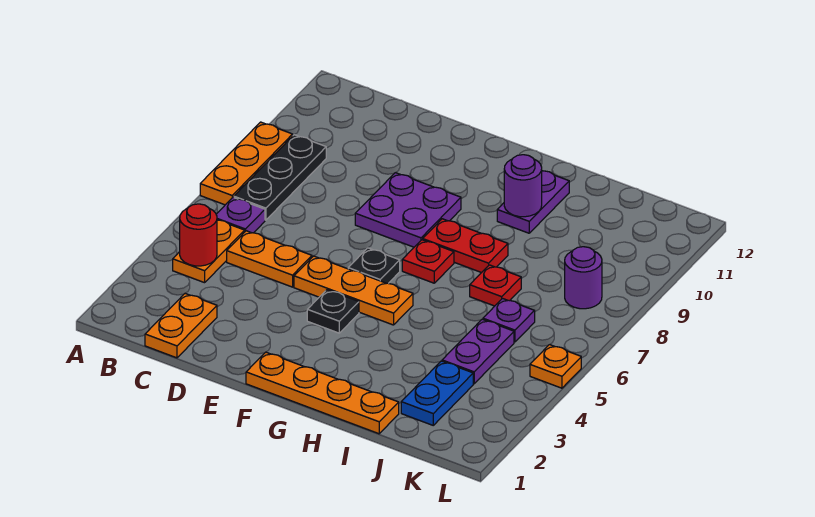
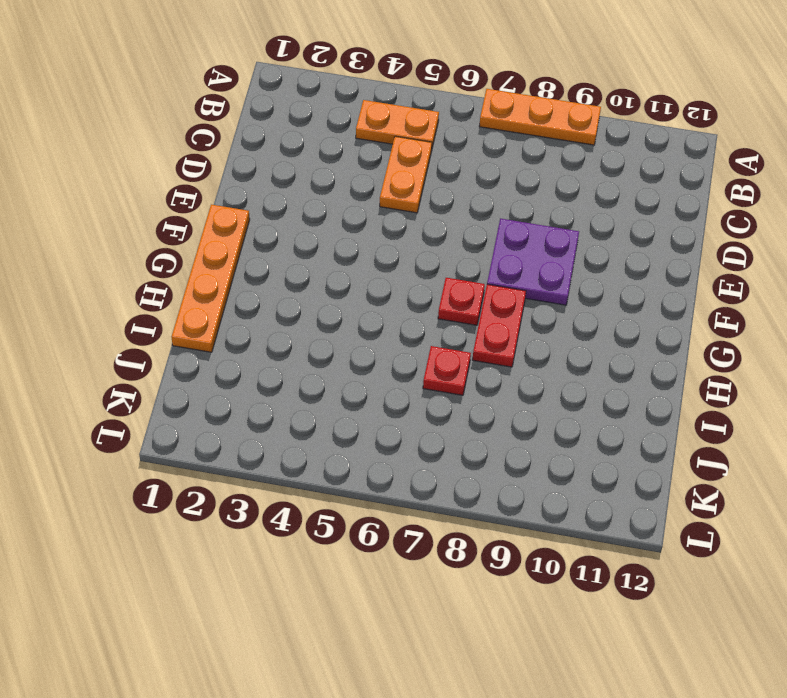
none -> purple plate B6 level 1
none -> black plate B7:B9 level 1
none -> orange plate C1:C2 level 1

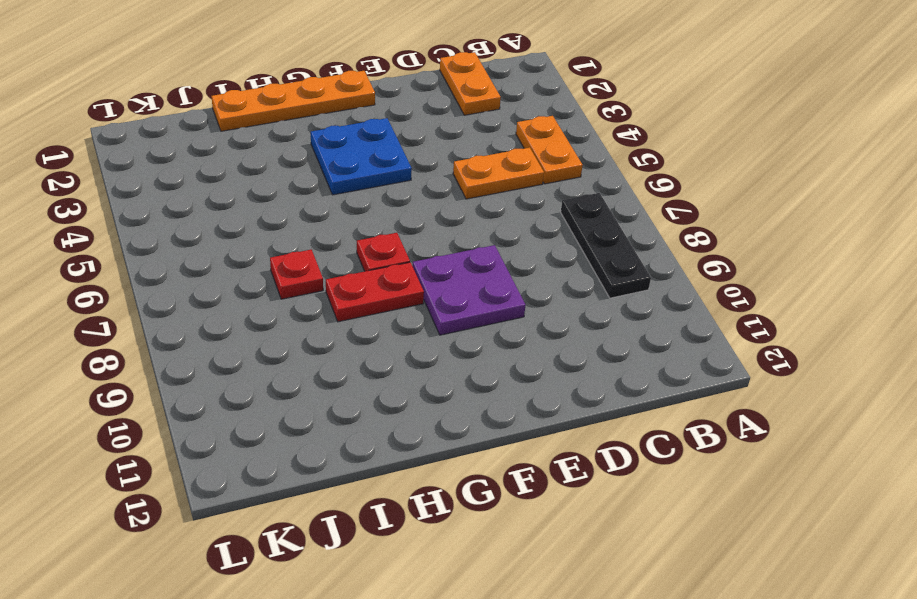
blue plate F3:G4 level 1 -> black plate F4 level 1
none -> orange plate A7:A9 level 1
none -> purple plate B6 level 1
none -> orange plate E5:G5 level 1

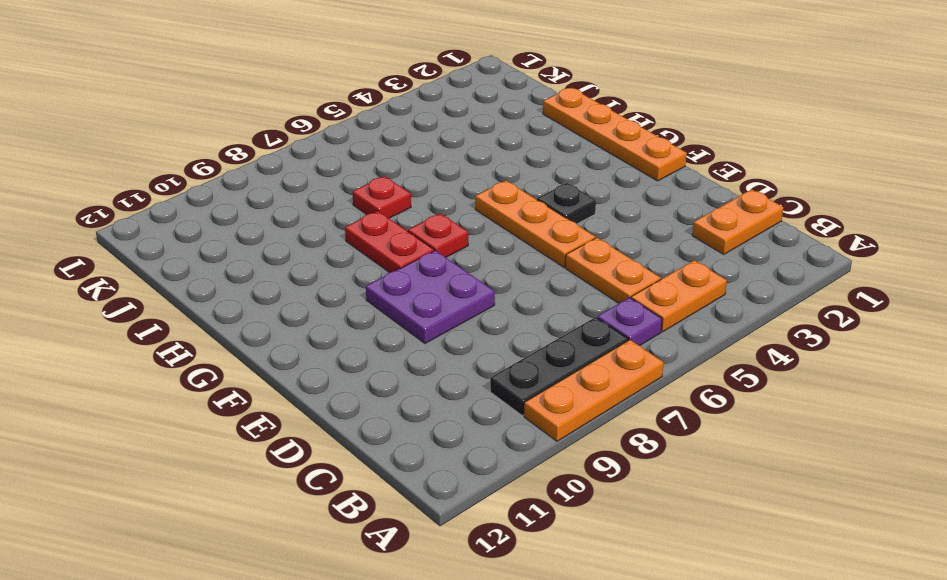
none -> black plate F6 level 1
none -> purple plate H10:H11 level 1
none -> blue plate J2:J3 level 1

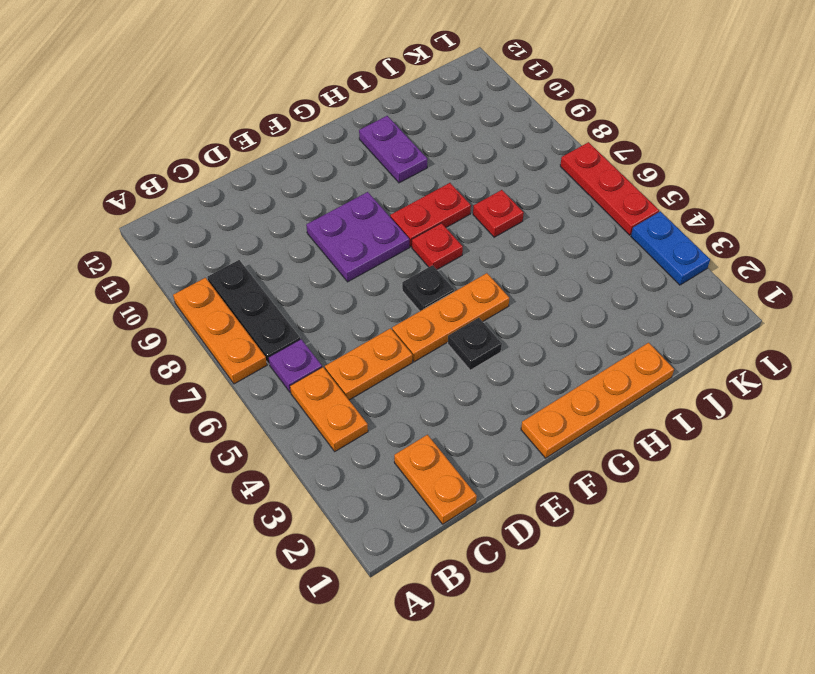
blue plate L3:L4 level 1 -> blue plate J2:J3 level 1
red plate L5:L7 level 1 -> orange plate L5 level 1
none -> purple plate J4:J5 level 1
none -> purple plate J6 level 1
none -> purple round brick K8 level 1

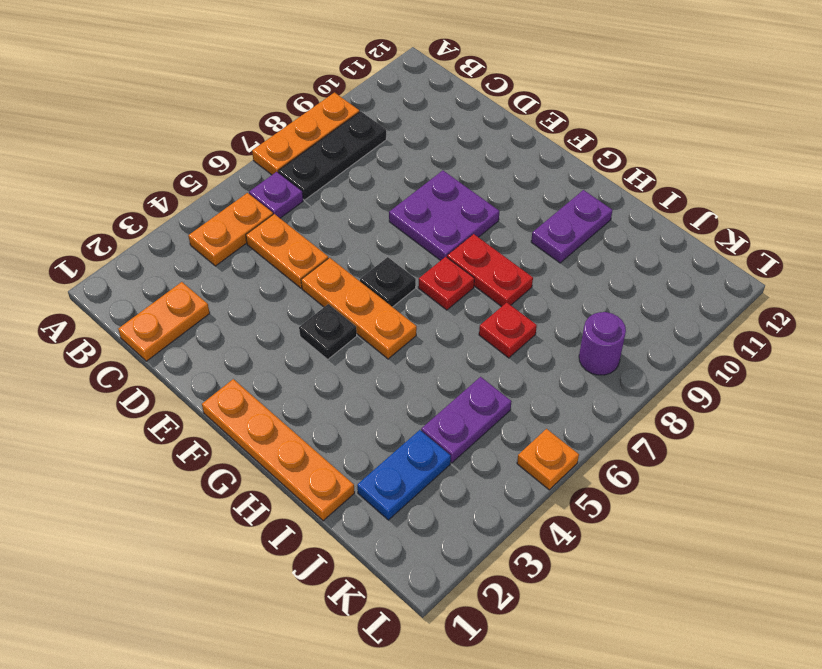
none -> purple plate J6 level 1
none -> red round brick B4 level 2
none -> purple round brick H10 level 2

